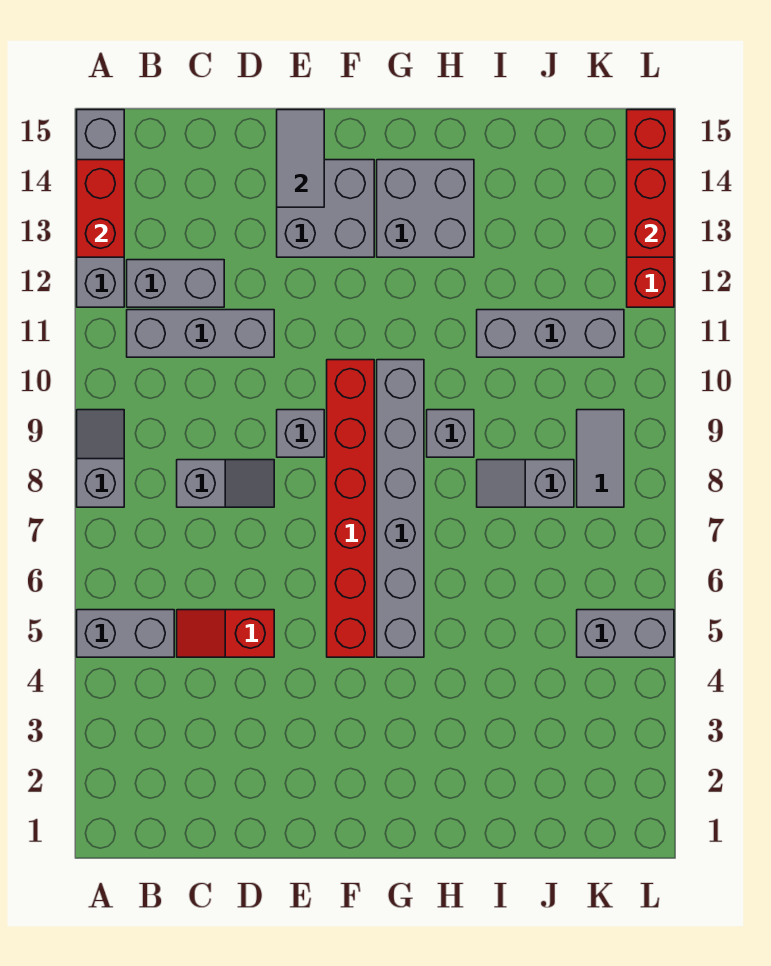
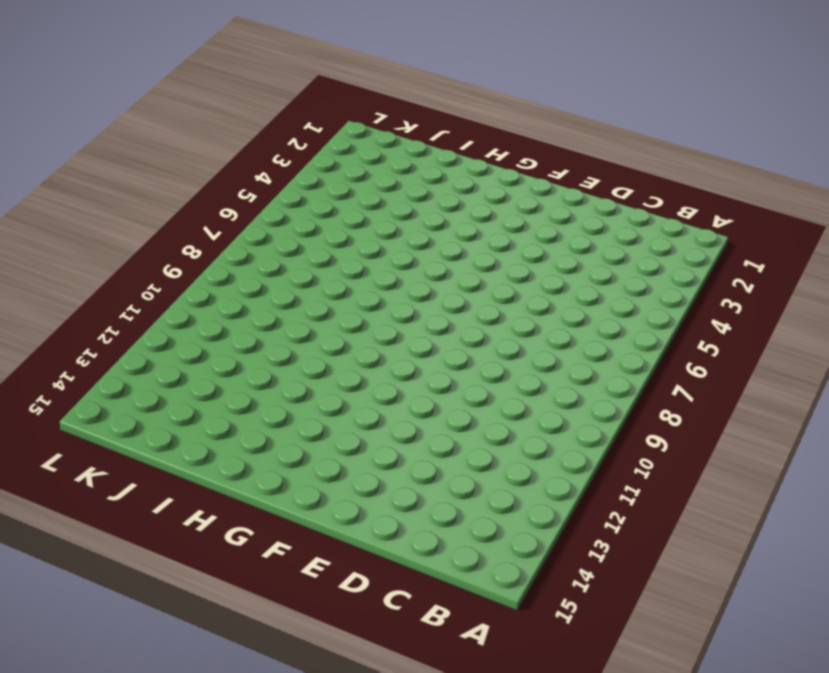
none -> grey brick A5:B5 level 1
none -> grey slope A8:A9 level 1 top 8
none -> grey brick A12:A15 level 1

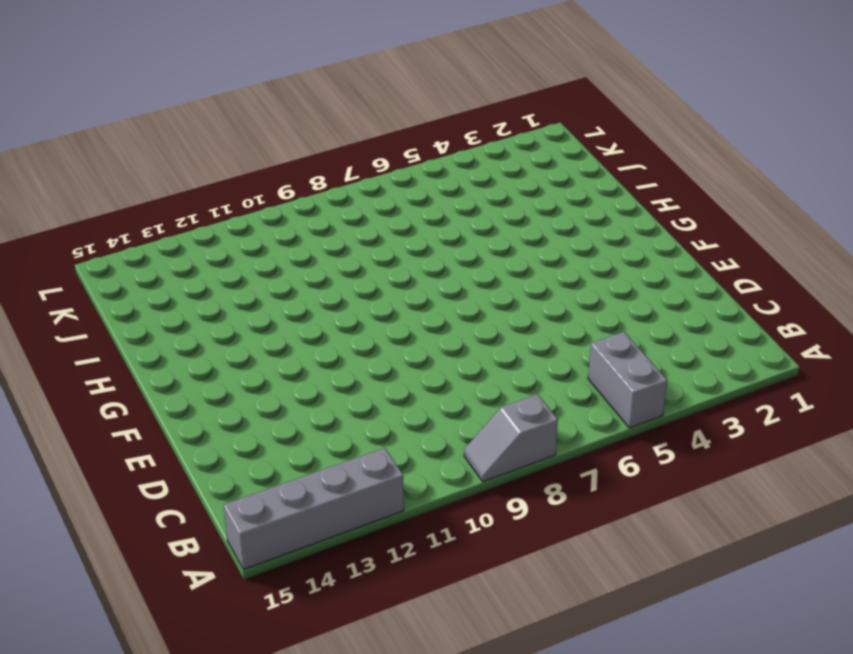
none -> grey brick B11:D11 level 1
none -> grey brick B12:C12 level 1
none -> red slope C5:D5 level 1 top D

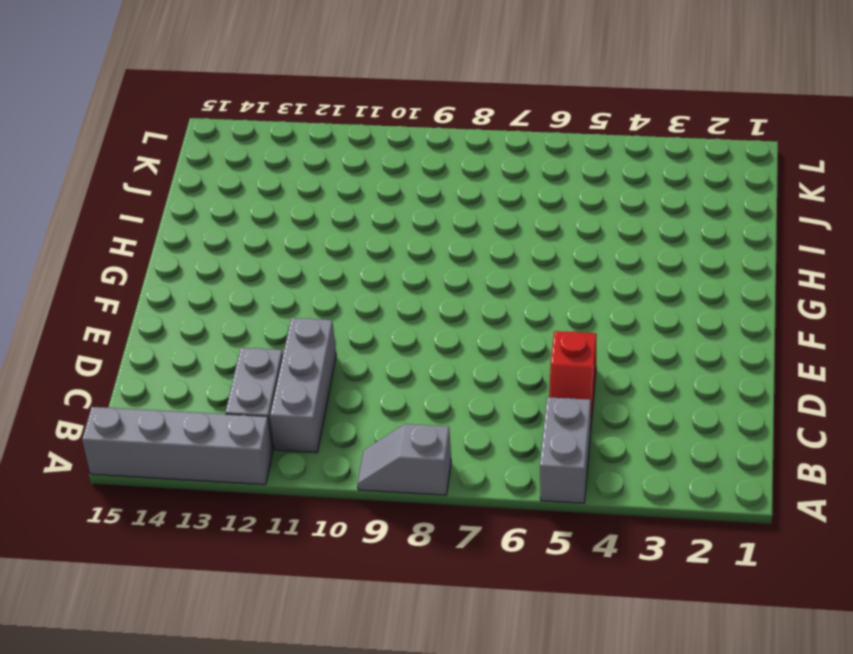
none -> grey slope C8:D8 level 1 top C
none -> grey brick E9 level 1
none -> grey brick E13:F14 level 1

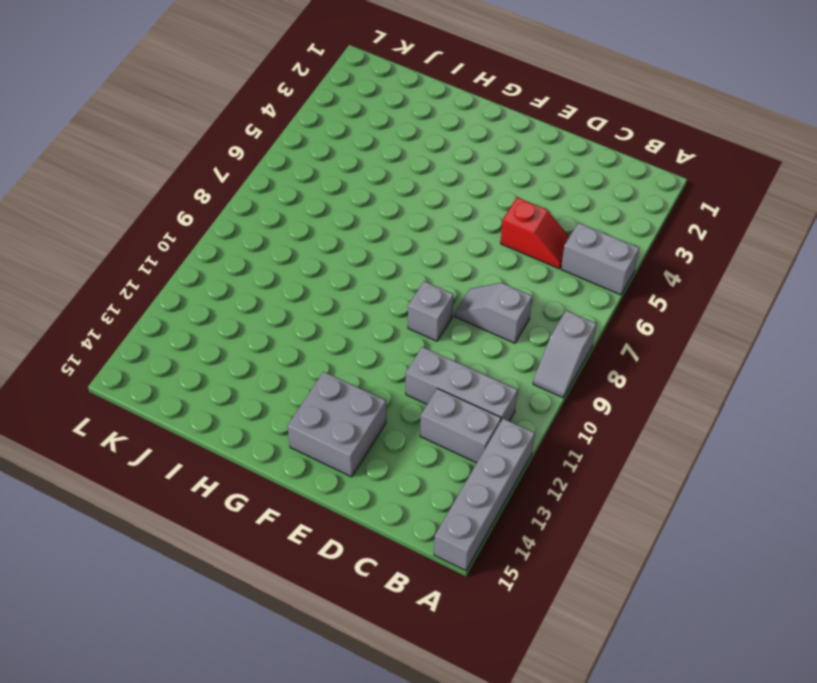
none -> red brick F5:F10 level 1
none -> grey brick G5:G10 level 1
none -> grey brick G13:H14 level 1

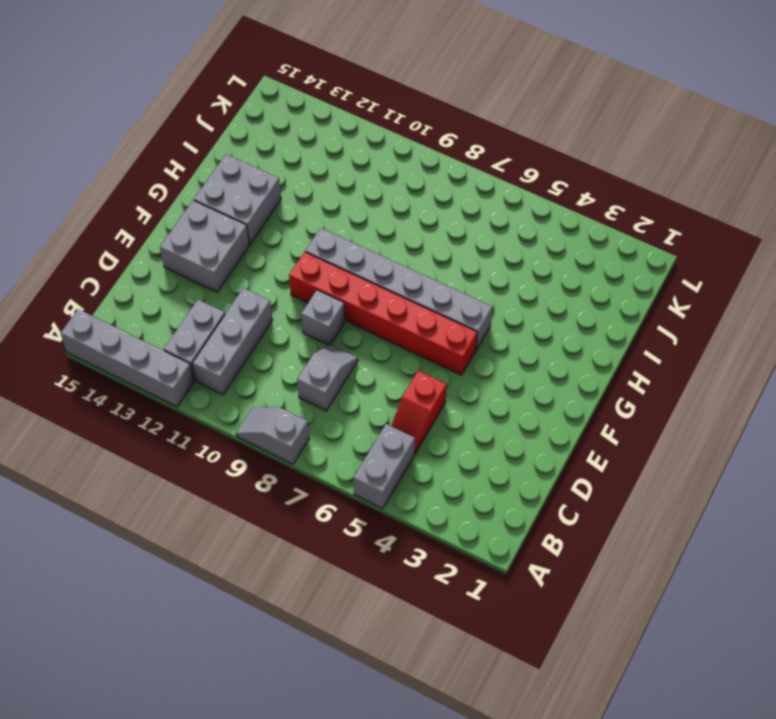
none -> grey brick H9 level 1
none -> grey slope I8:J8 level 1 top J
none -> grey brick I11:K11 level 1

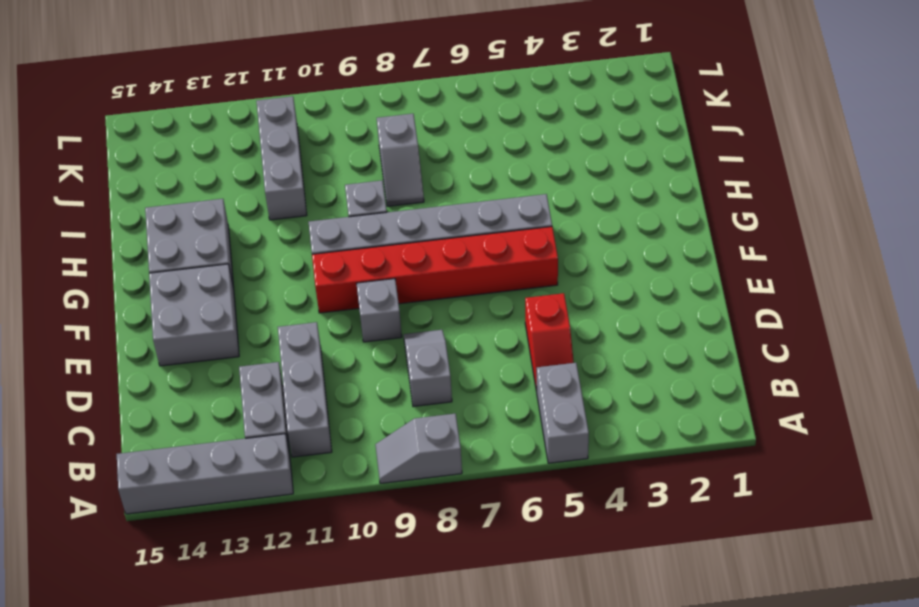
none -> grey brick K5:L5 level 1
none -> grey tile K8:K9 level 1
none -> red brick L12:L15 level 1

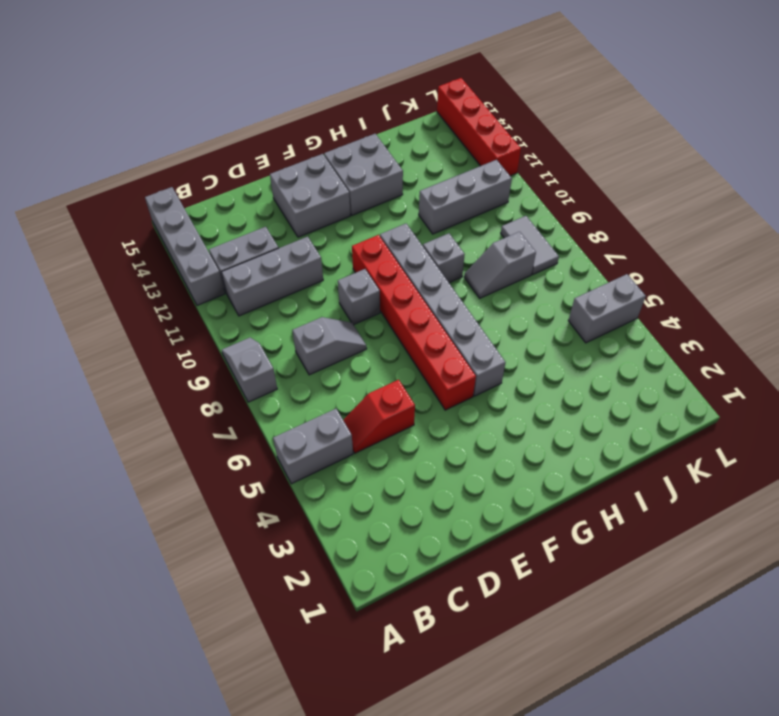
none -> red brick A13:A14 level 2
none -> grey tile E14:E15 level 2
none -> red brick L13:L14 level 2

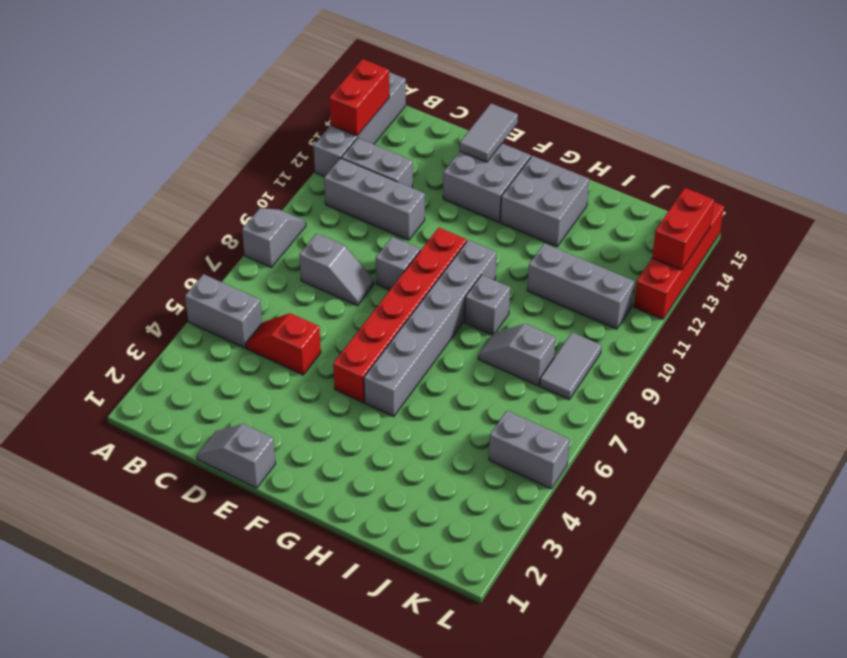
grey slope D1:E1 level 1 top E -> none

